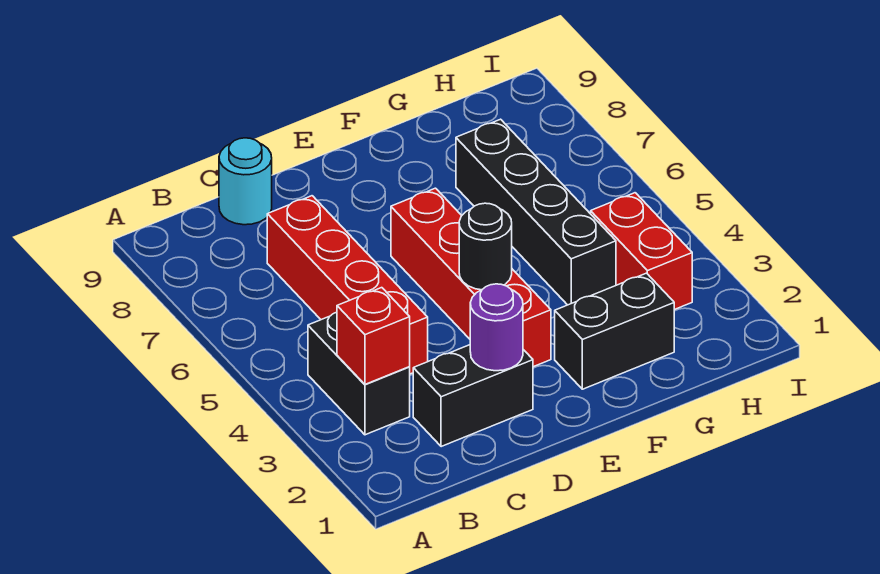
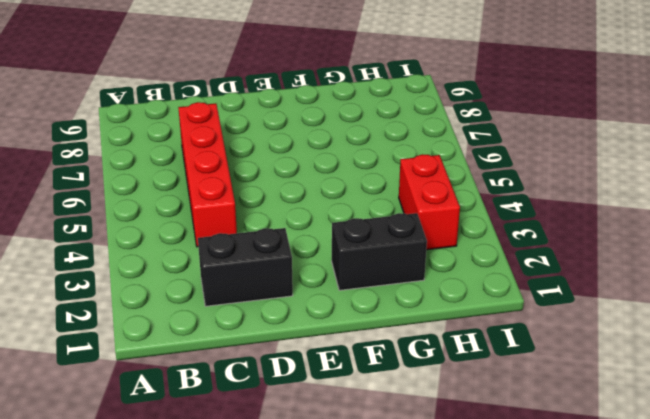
none -> black brick B3:B4 level 1
none -> cyan round brick C9 level 1

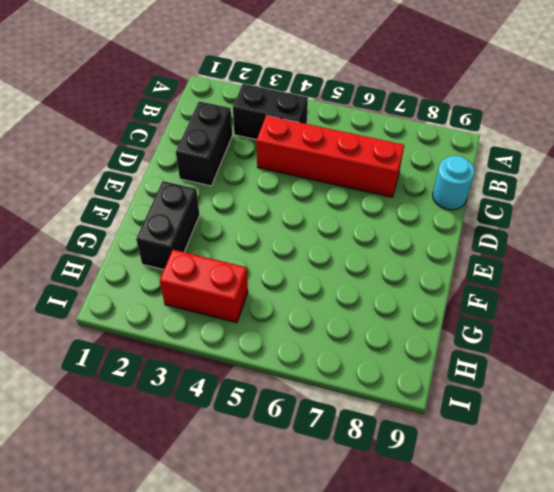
none -> red brick E3:E6 level 1
none -> black brick G4:G7 level 1

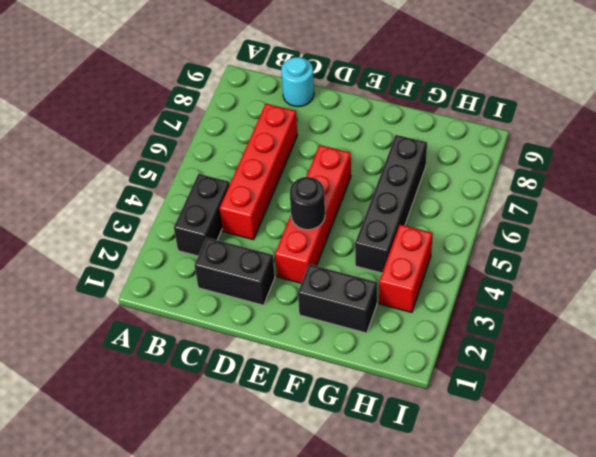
none -> red brick B3 level 2
none -> purple round brick D2 level 2

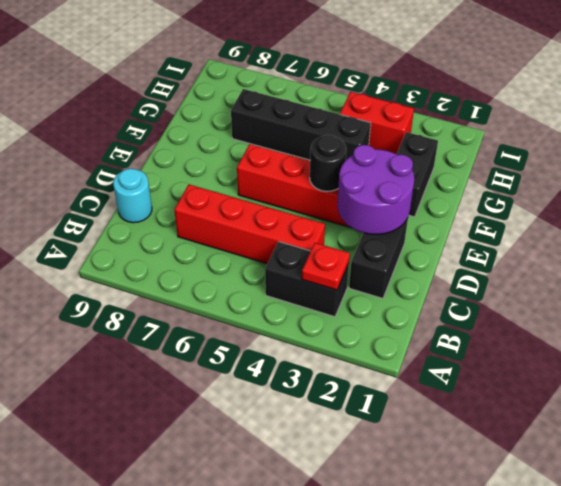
red plate B3 level 2 -> red brick B3 level 2
purple round brick D2:E3 level 2 -> purple round brick D2 level 2

